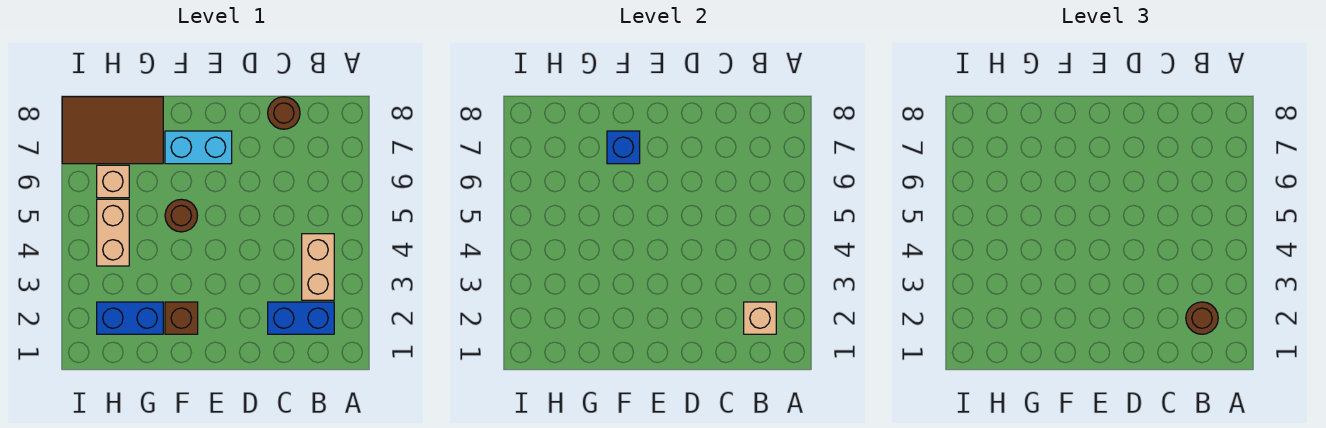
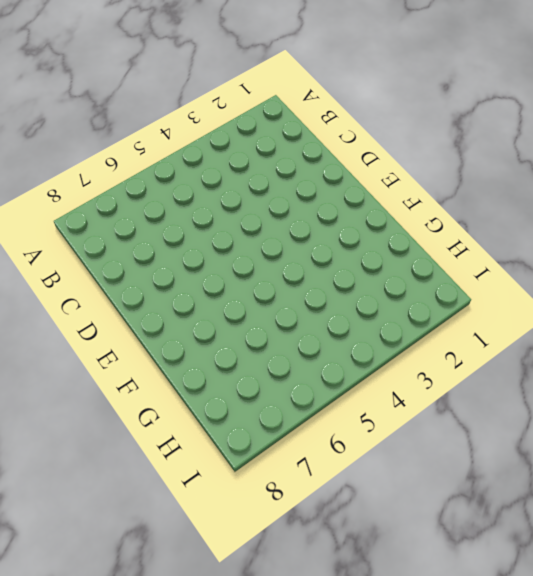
none -> blue brick B2:C2 level 1
none -> tan brick B3:B4 level 1
none -> brown round brick C8 level 1

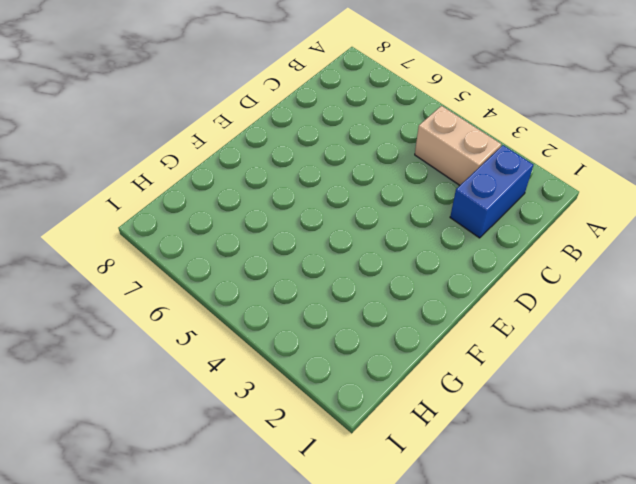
none -> brown round brick C8 level 1
none -> cyan brick E7:F7 level 1
none -> brown brick F2 level 1

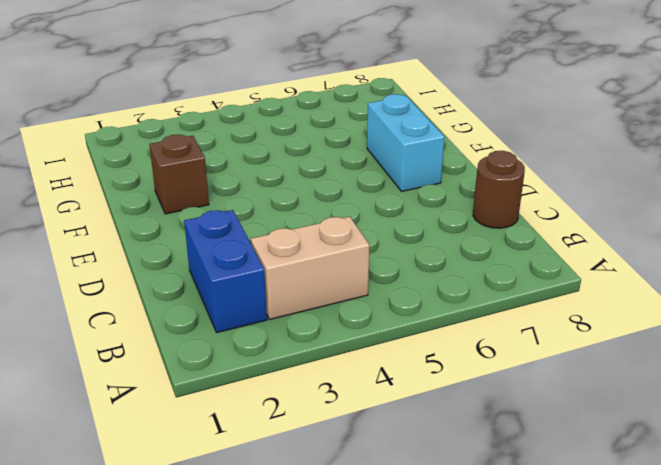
none -> brown round brick F5 level 1
none -> blue brick G2:H2 level 1
none -> brown tile G7:I8 level 1

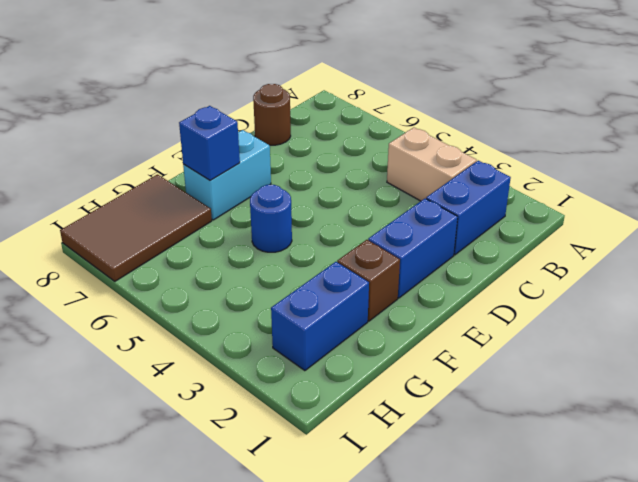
blue brick D2:E2 level 1 -> none
blue round brick F5 level 1 -> brown round brick F5 level 1
none -> tan brick H4:H5 level 1
none -> tan brick H6 level 1
none -> tan brick B2 level 2

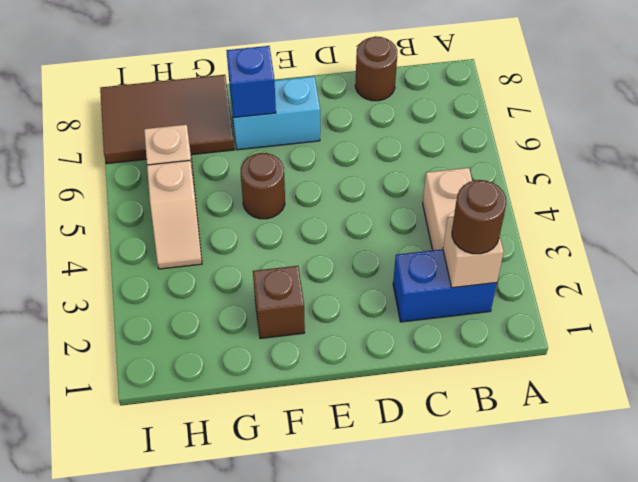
tan slope H4:H5 level 1 top 5 -> tan brick H4:H5 level 1
none -> blue brick G2:H2 level 1

